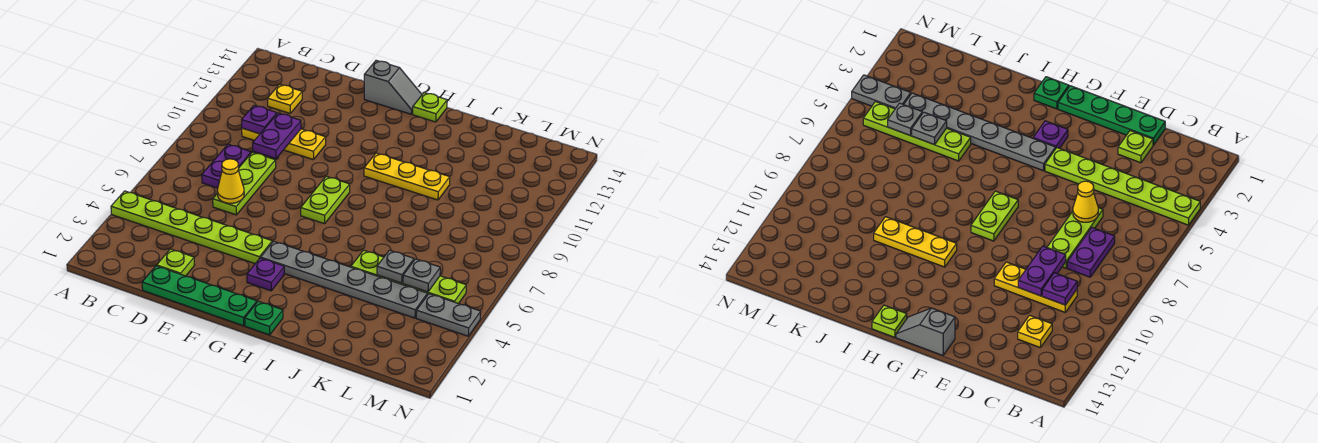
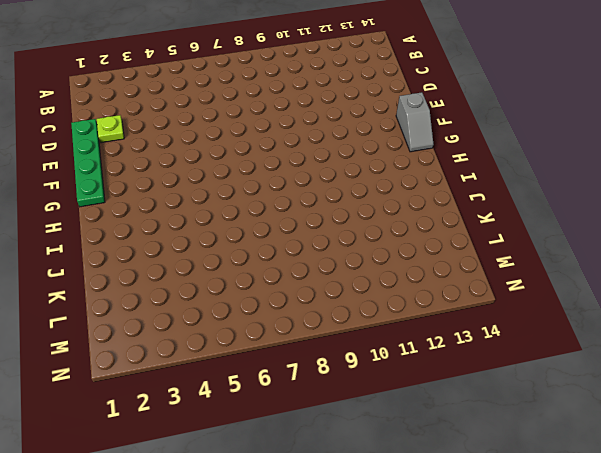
none -> lime plate A4:F4 level 1
none -> purple plate C7:C8 level 1
none -> yellow plate C10:E10 level 1

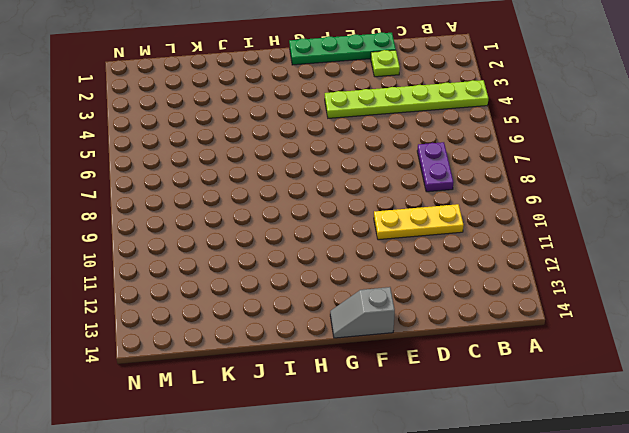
none -> yellow plate C12 level 1
none -> lime plate D6:D8 level 1
none -> purple plate G3 level 1

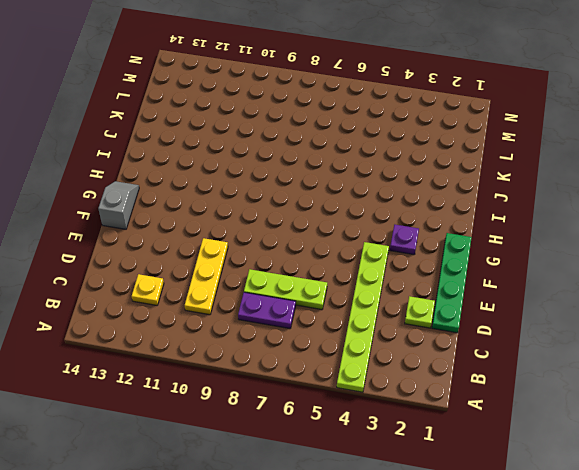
none -> grey plate G4:L4 level 1
none -> lime plate G7:G8 level 1
none -> green plate H1 level 1

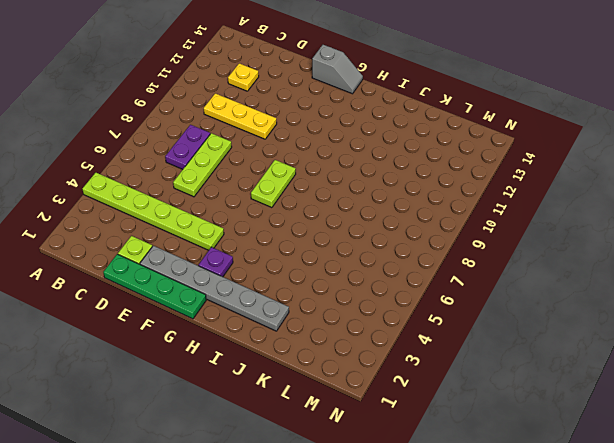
grey plate E2:J2 level 1 -> grey plate G4:L4 level 1
none -> green plate H1 level 1
none -> yellow plate H10:J10 level 1
none -> lime plate H14 level 1

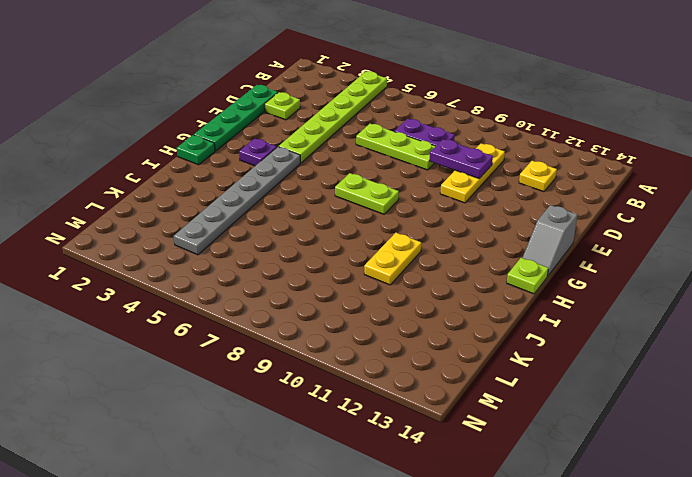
yellow plate I10:J10 level 1 -> yellow plate H10:J10 level 1
none -> lime plate J5:M5 level 1
none -> grey plate M4:N4 level 1
none -> purple plate C10 level 2

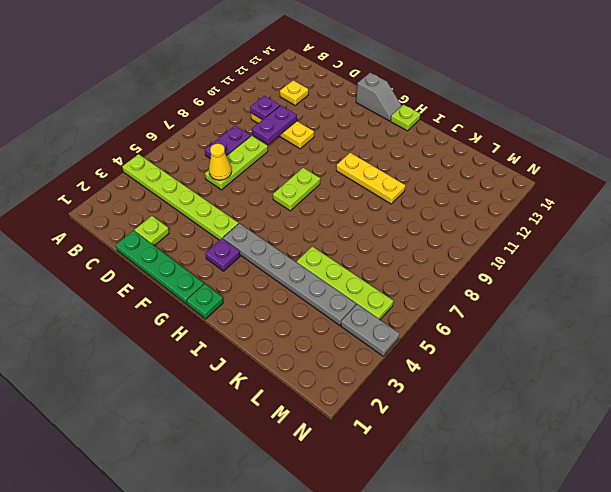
none -> grey plate K5 level 2
none -> grey plate L5 level 2

